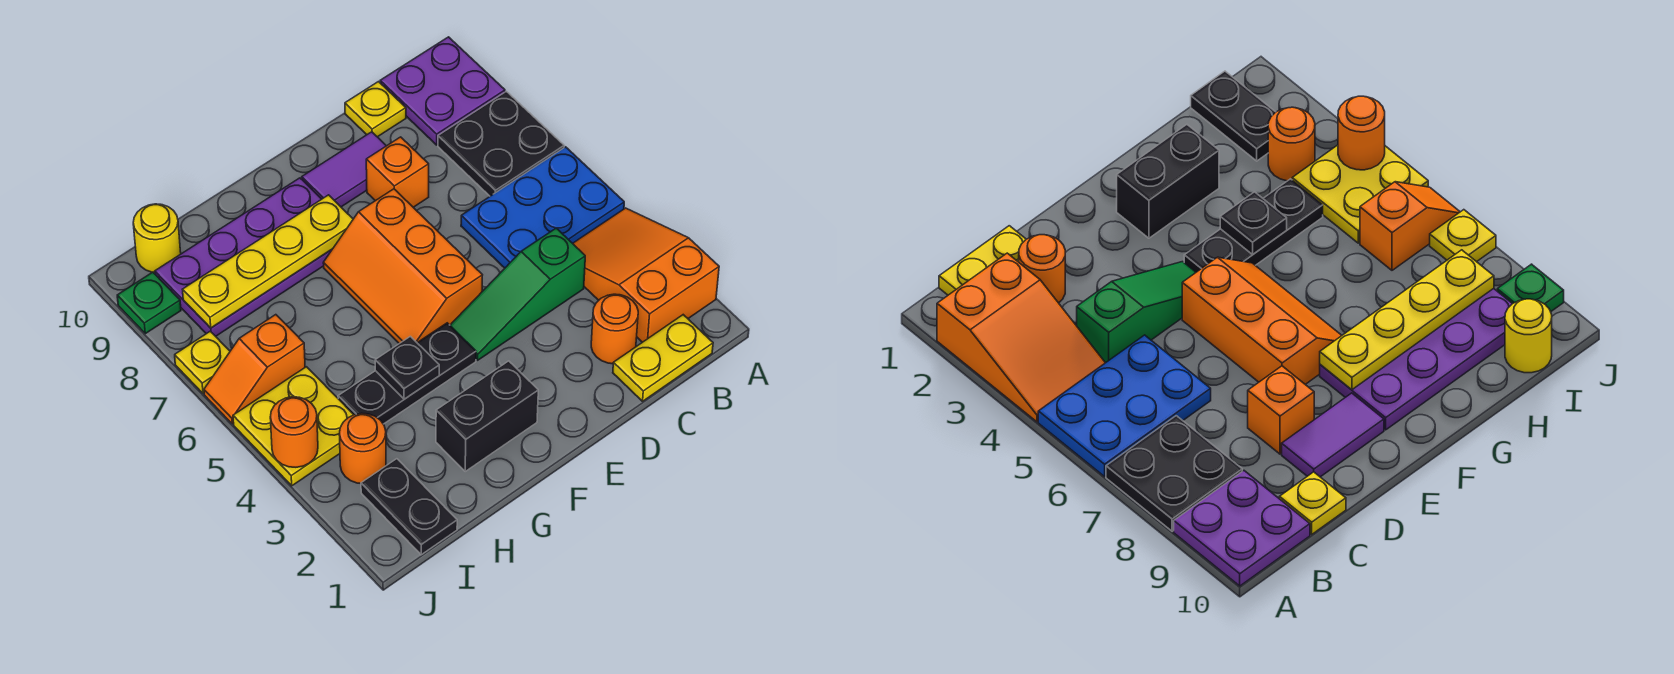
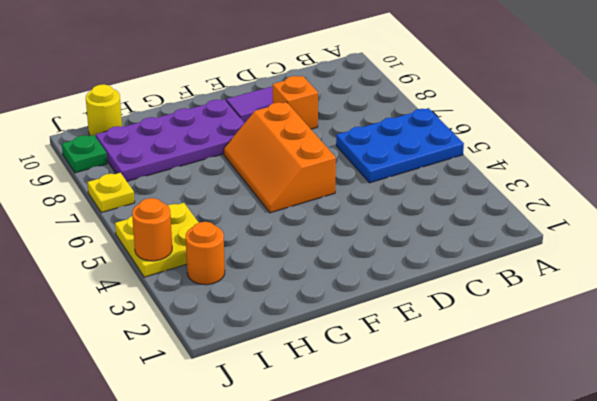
none -> orange slope A2:B4 level 1 top 2
none -> black plate A7:B8 level 1
none -> purple plate A9:B10 level 1

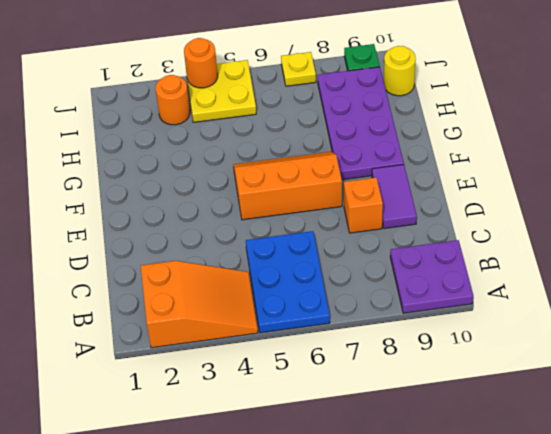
none -> black plate A7:B8 level 1
none -> yellow plate B1:C1 level 1
none -> orange round brick C2 level 1

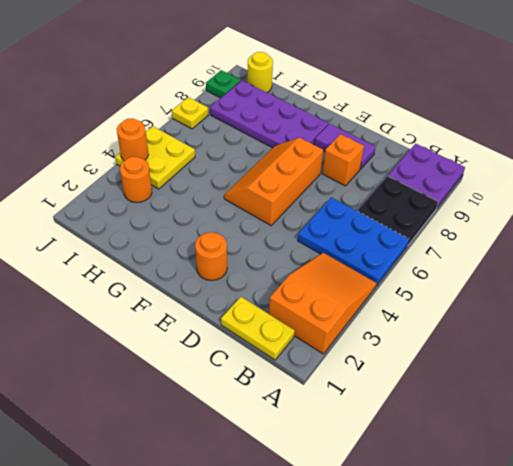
orange round brick E2 level 1 -> orange round brick C2 level 1
none -> green slope C4:E4 level 1 top C
none -> yellow plate C10 level 1
none -> black brick F2:G2 level 1

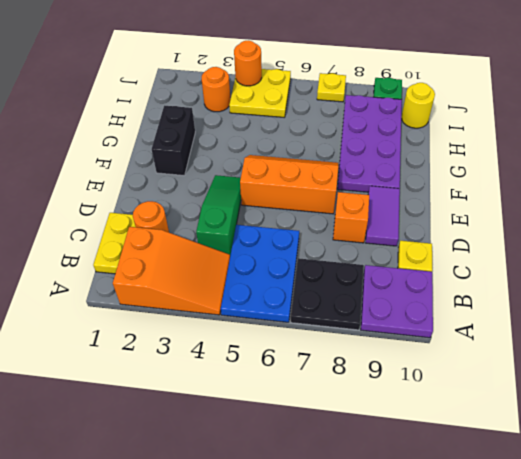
none -> black plate F4:H4 level 1
none -> black plate I1:I2 level 1
none -> orange slope I6:J6 level 1 top I

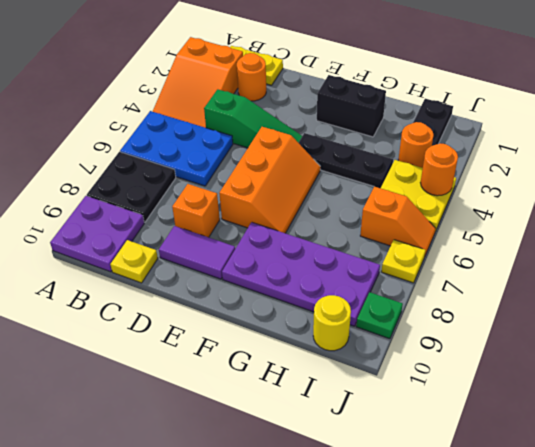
none -> yellow plate F8:I8 level 2
none -> black plate G4 level 2

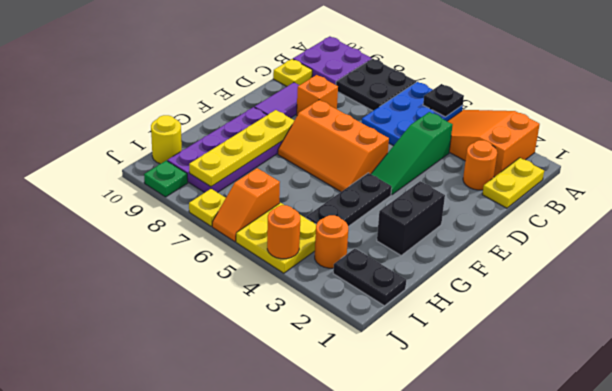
black plate A5 level 2 -> black plate G4 level 2

